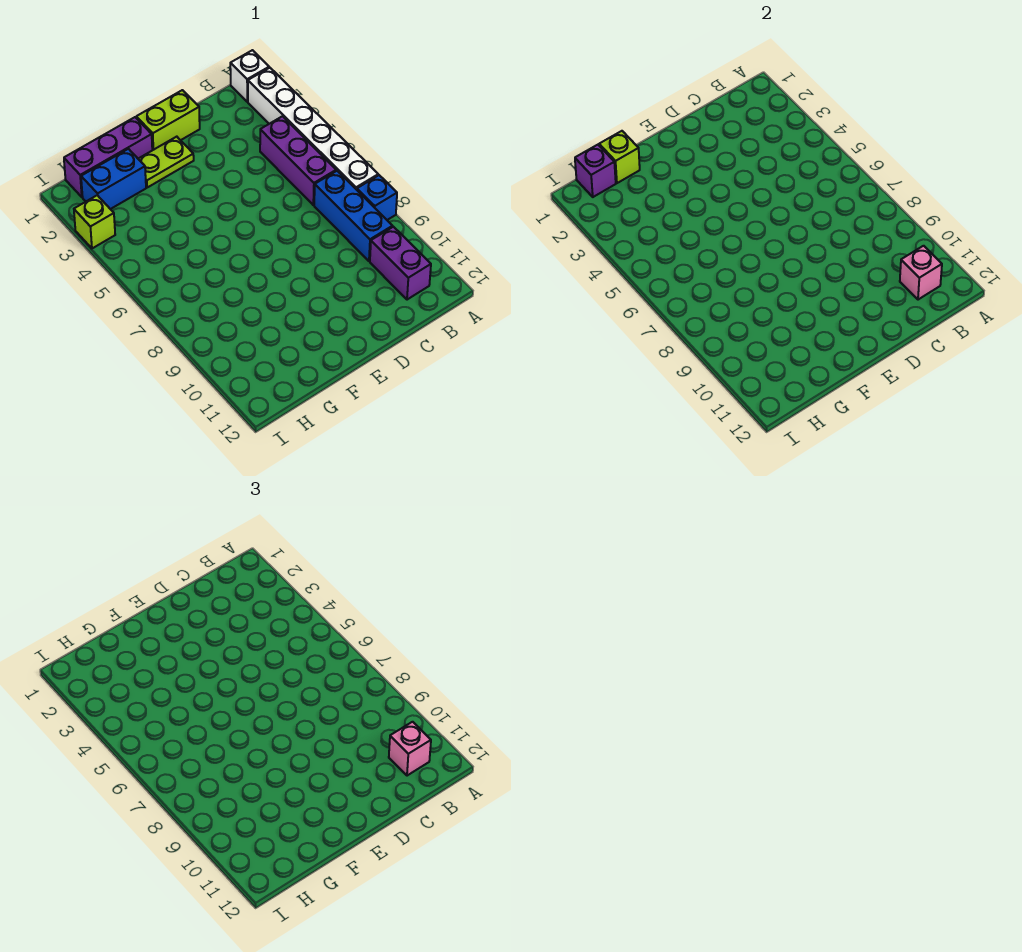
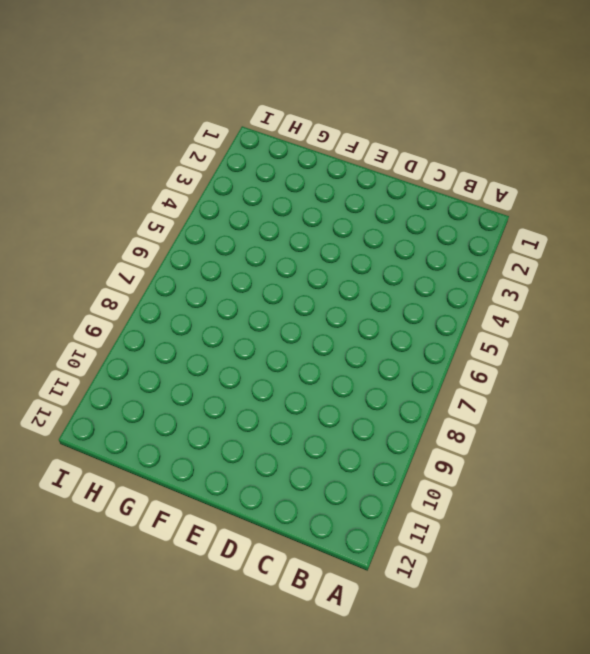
none -> white brick A1 level 1
none -> white brick A2:A7 level 1
none -> blue brick A8 level 1

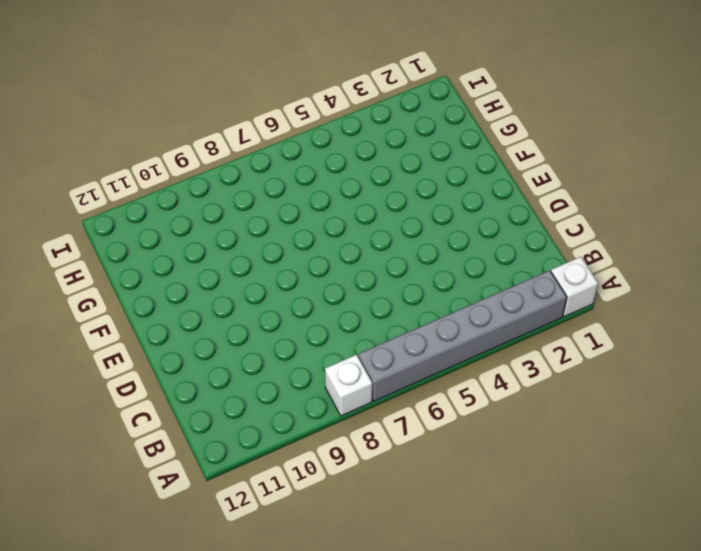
grey brick A2:A7 level 1 -> white brick A2:A7 level 1
white brick A8 level 1 -> blue brick A8 level 1
none -> purple brick B4:B6 level 1
none -> blue brick B7:B9 level 1
none -> purple brick B10:B11 level 1

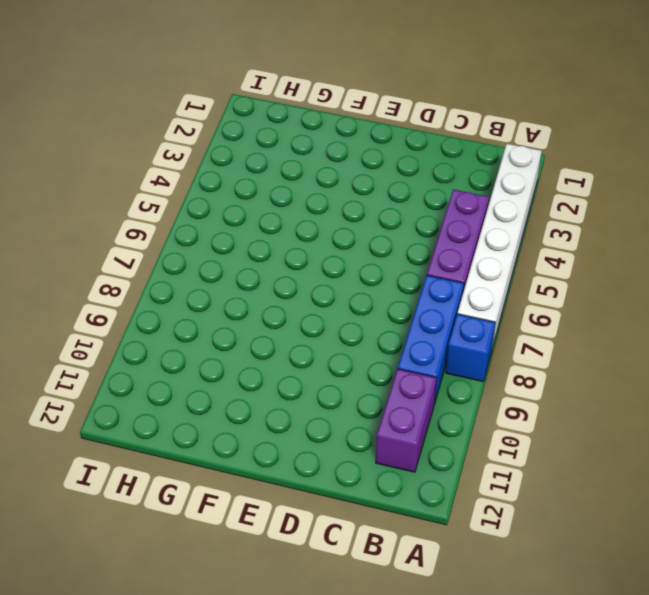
none -> white brick A1 level 1
none -> lime brick D1:E1 level 1
none -> lime plate E2:F2 level 1

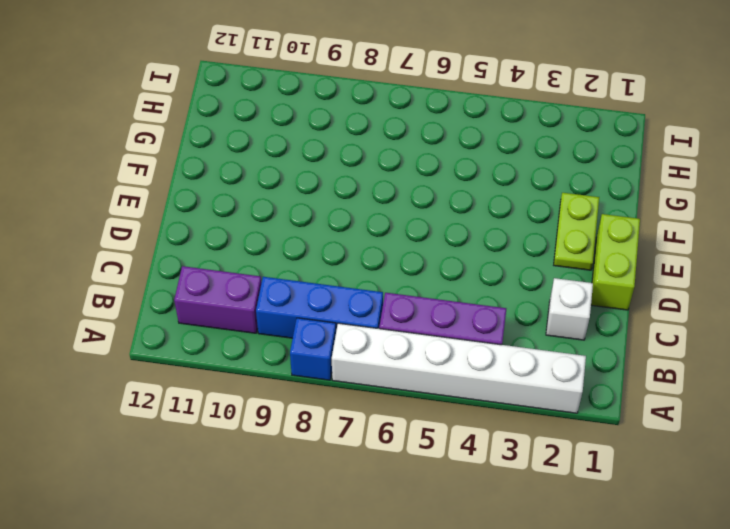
white brick C2 level 1 -> white brick A1 level 1
none -> purple brick F1:H1 level 1
none -> blue brick G2:H2 level 1
none -> lime brick I3 level 1

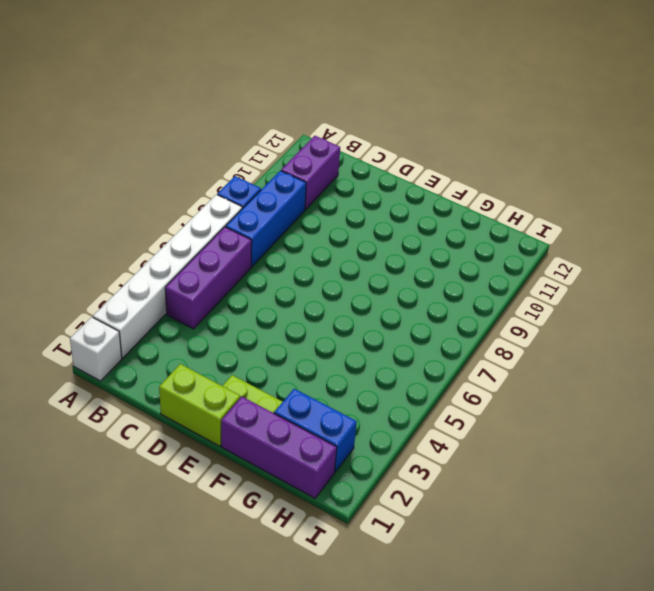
none -> lime brick I3 level 1
none -> pink brick B11 level 2
none -> lime brick G1 level 2

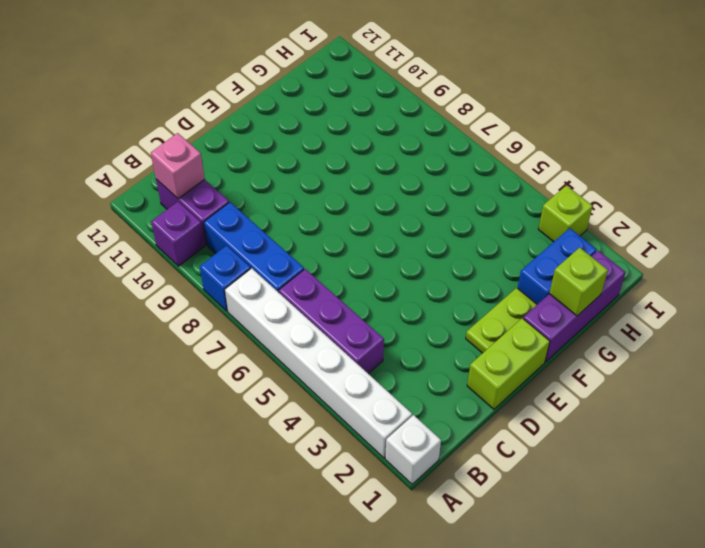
purple brick A10 level 1 -> purple brick H1 level 2
none -> pink brick B11 level 3

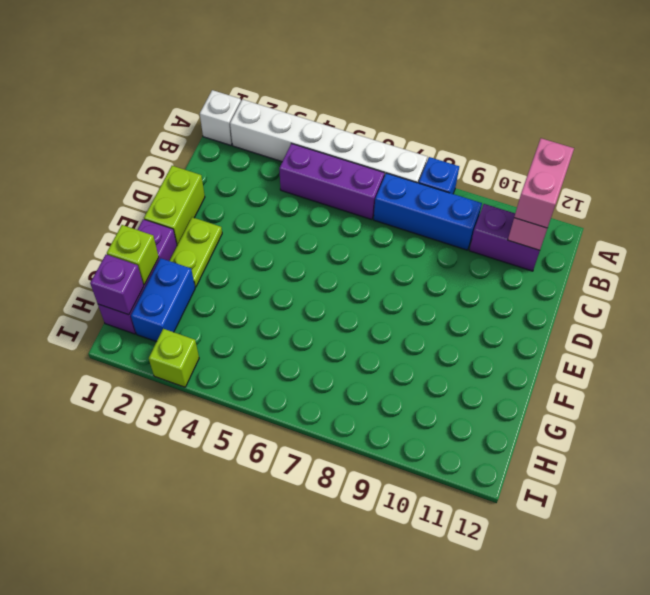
pink brick A11:B11 level 3 -> pink brick B11 level 3

